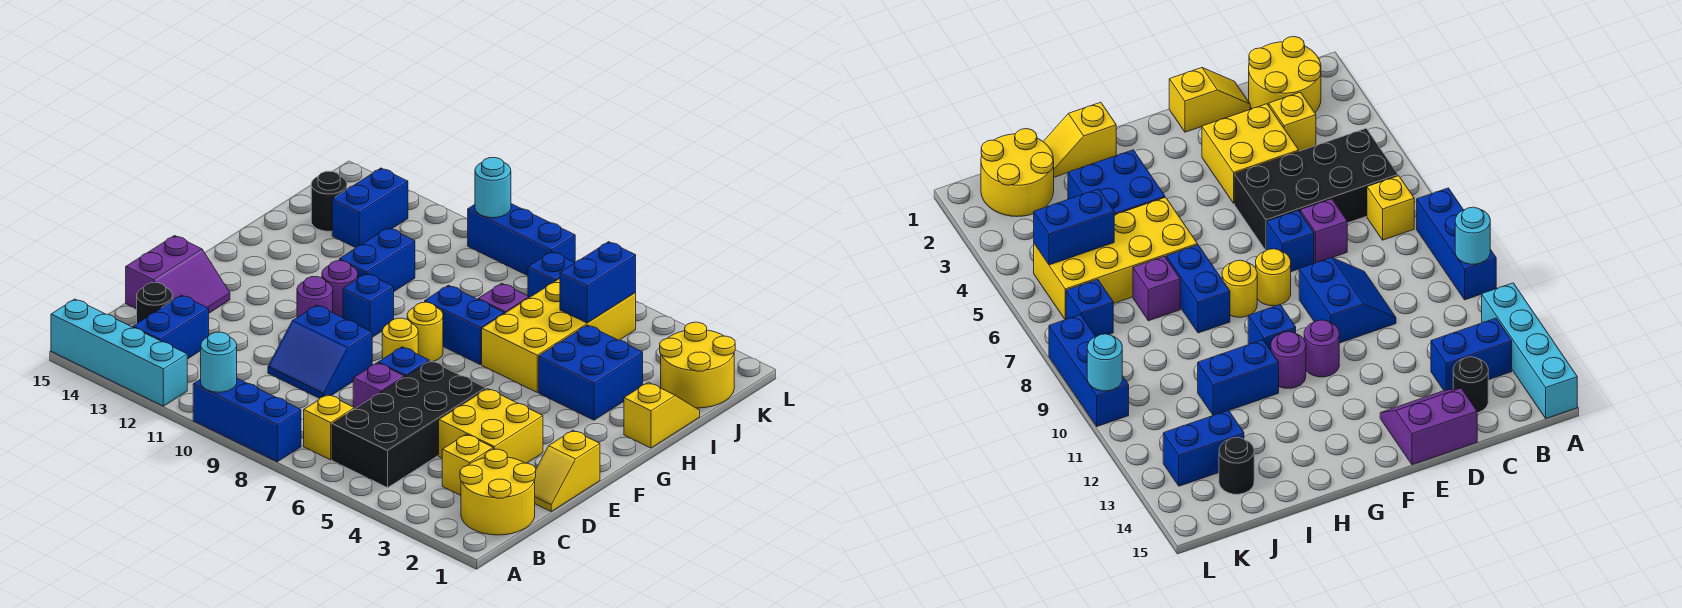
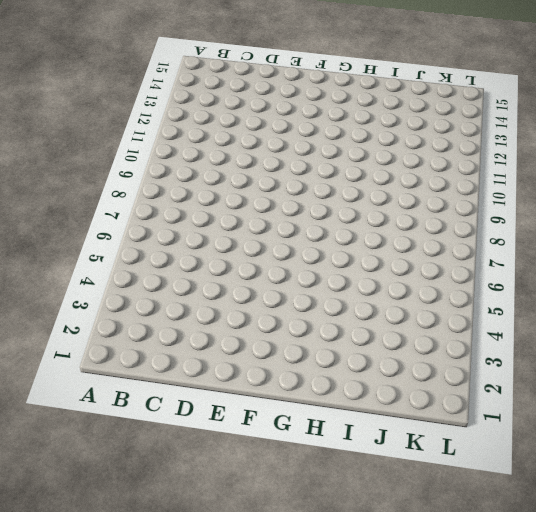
none -> blue brick A8:A10 level 1
none -> cyan brick A12:A15 level 1
none -> yellow round brick B1:C2 level 1
none -> black brick B5:E6 level 1

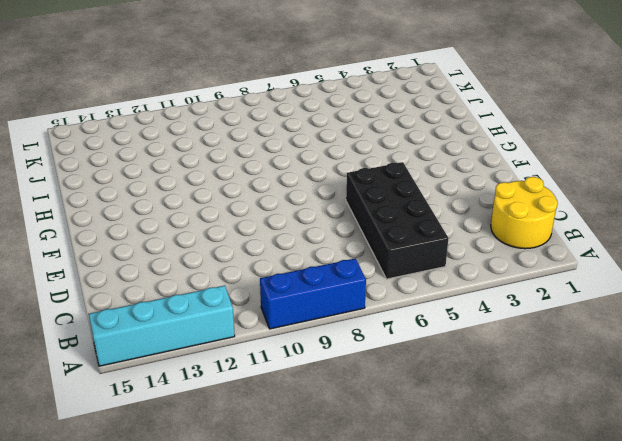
none -> yellow brick B7 level 1
none -> blue brick B13:C13 level 1
none -> yellow brick C3 level 1
none -> black round brick C14 level 1

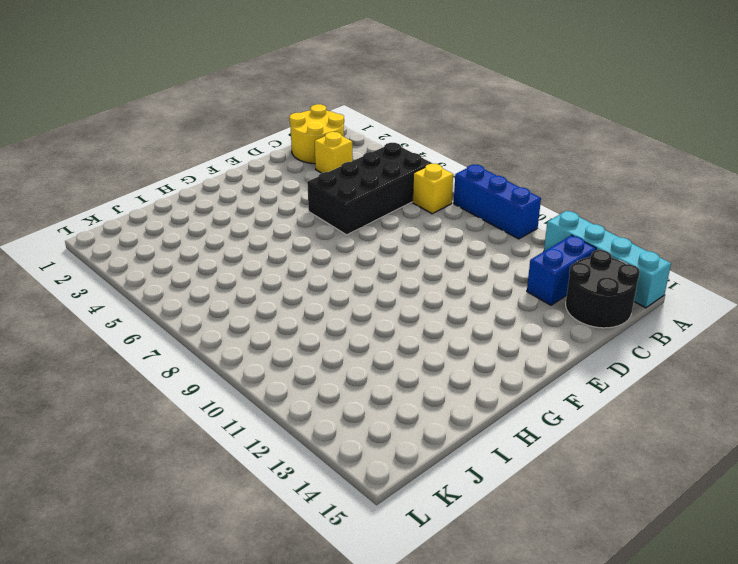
black round brick B14:C15 level 1 -> black round brick C14 level 1
none -> yellow slope D1:E1 level 1 top E
none -> yellow brick D3:E4 level 1
none -> purple brick D7 level 1
none -> blue slope D9:E10 level 1 top E

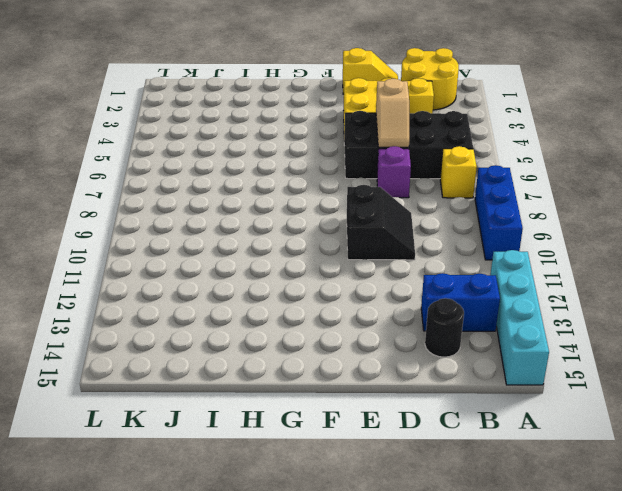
tan slope D5:D6 level 2 top 5 -> none
black slope D9:E10 level 1 top E -> blue slope D9:E10 level 1 top E
none -> purple slope D14:E15 level 1 top 15
none -> blue brick E7 level 1
none -> yellow round brick F8 level 1
none -> purple round brick F11 level 1

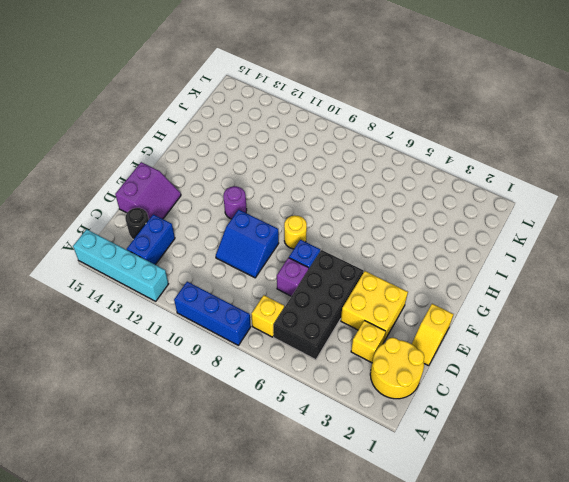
none -> yellow round brick G8 level 1
none -> blue brick G10 level 1
none -> purple round brick G11 level 1
none -> yellow slope H1:I1 level 1 top H

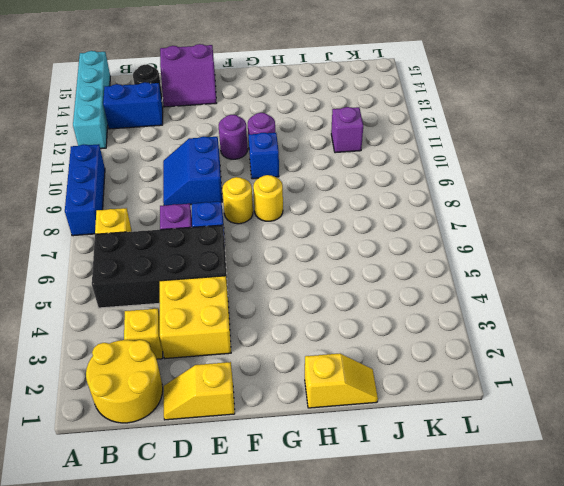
purple brick J11 level 1 -> purple brick I7 level 1
none -> blue brick H3:I4 level 1
none -> yellow brick H5:K6 level 1
none -> blue brick H7:H8 level 1
none -> blue brick H11:I11 level 1

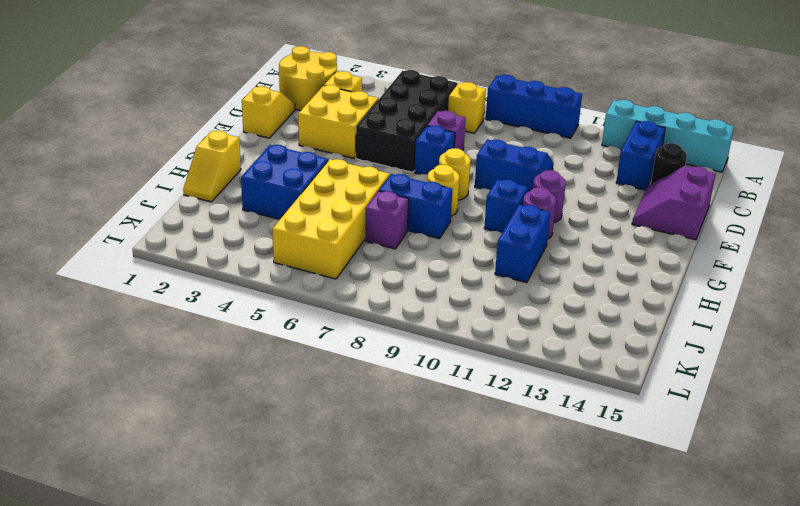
none -> yellow round brick J1:K2 level 1
none -> blue brick J13:K13 level 1
none -> black round brick J14 level 1
none -> blue brick K7 level 1

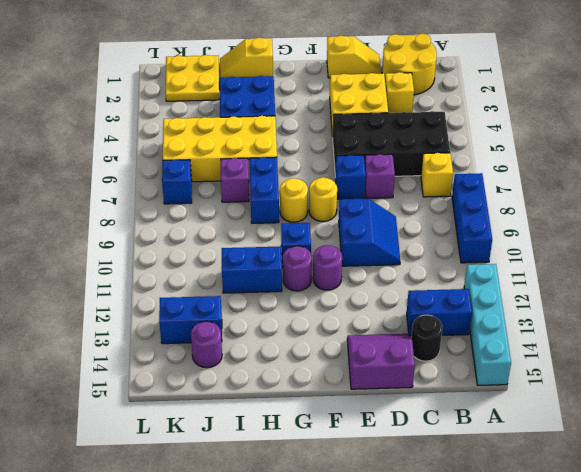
yellow plate J1:K2 level 1 -> yellow round brick J1:K2 level 1
purple round brick J14 level 1 -> black round brick J14 level 1
none -> blue brick L8:L10 level 1
none -> cyan round brick A10 level 2
none -> blue brick J5:K5 level 2
none -> cyan round brick L10 level 2

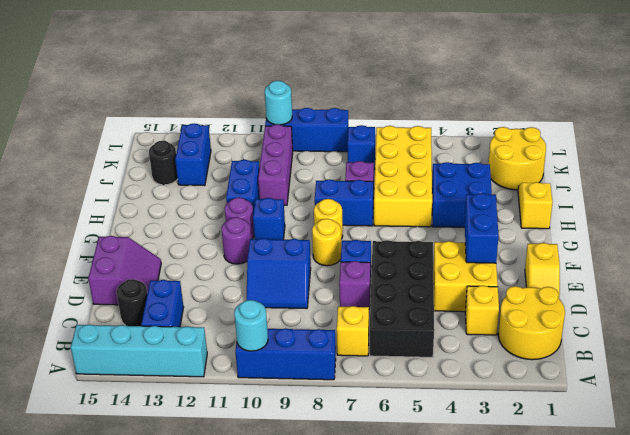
blue brick E3:F3 level 2 -> blue brick J5:K5 level 2
purple brick I10:K10 level 1 -> none

